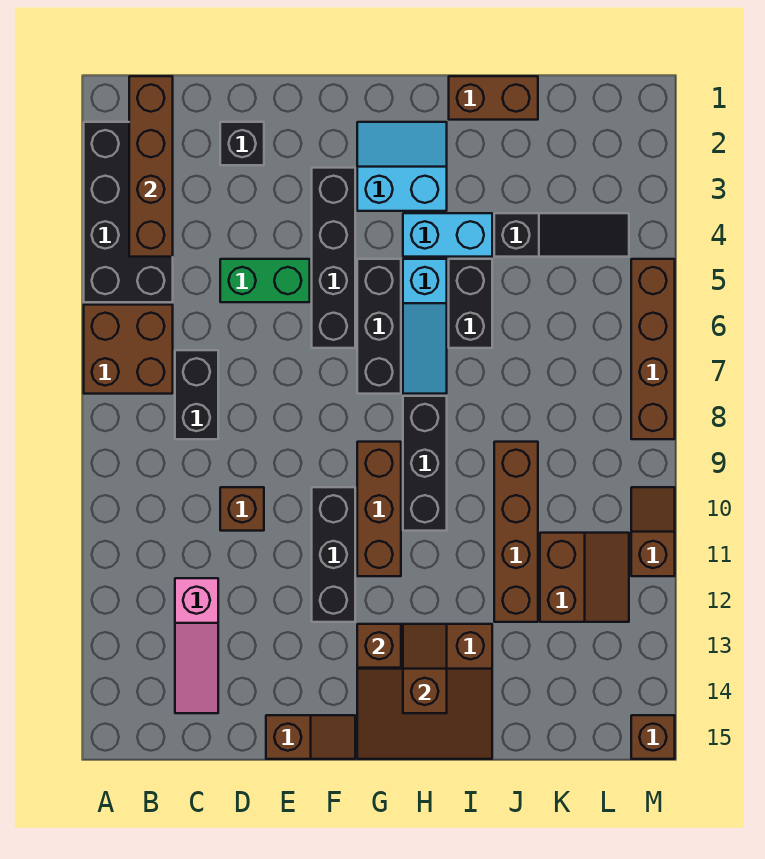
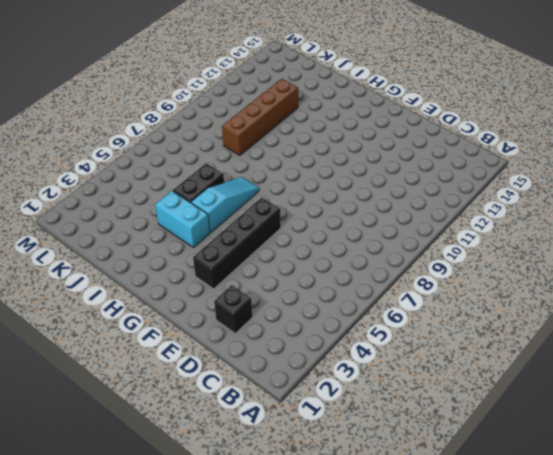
none -> black brick A2:B5 level 1
none -> brown brick A6:B7 level 1
none -> black brick C7:C8 level 1

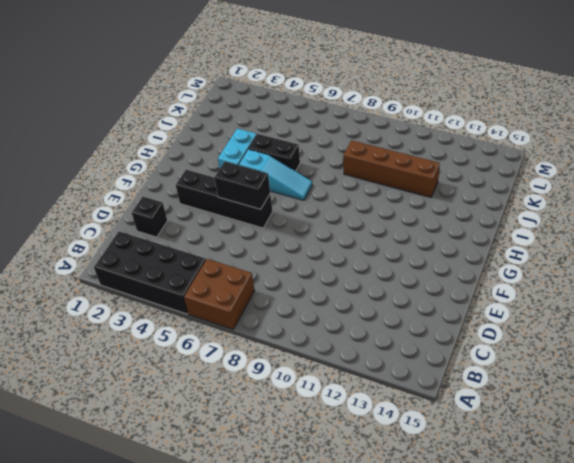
black brick F5:F6 level 2 -> black brick C7:C8 level 1
none -> pink slope C12:C14 level 1 top 12
none -> green brick D5:E5 level 1
none -> brown brick D10 level 1

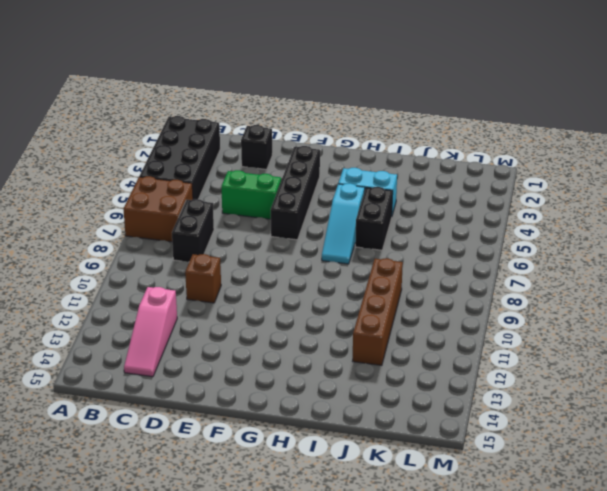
none -> brown slope E15:F15 level 1 top E
none -> black brick F10:F12 level 1
none -> cyan slope G2:H3 level 1 top 3

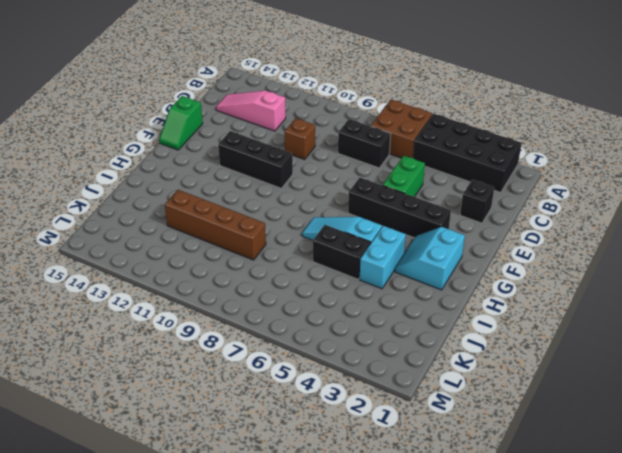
green slope E15:F15 level 1 top E -> brown slope E15:F15 level 1 top E
cyan slope G2:H3 level 1 top 2 -> cyan slope G2:H3 level 1 top 3
none -> black brick G5:G7 level 1
none -> brown brick G9:G11 level 1
none -> brown slope G13:I15 level 1 top 13

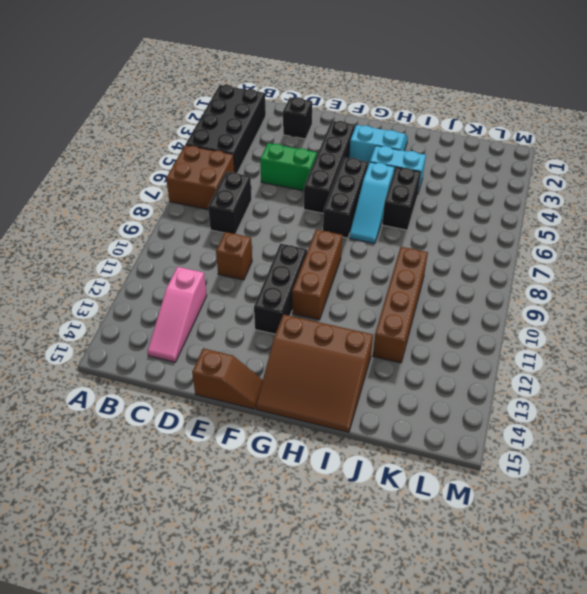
none -> black brick H8:H10 level 1
none -> brown brick I1:J1 level 1
none -> black slope J4:L4 level 1 top J

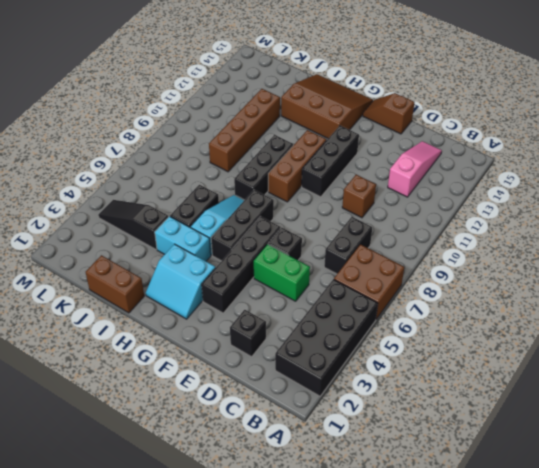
black brick E6 level 1 -> none
none -> brown slope K11:L12 level 1 top K
none -> brown brick M5:M8 level 1
none -> brown slope M10:M11 level 1 top 11

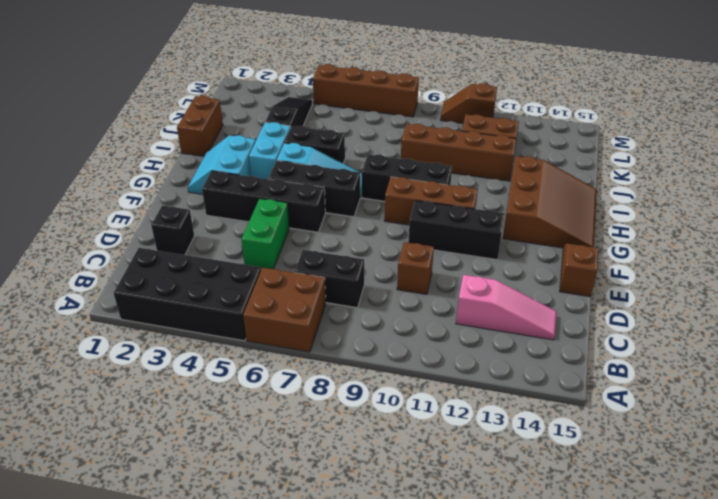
none -> brown brick M15 level 1
none -> brown brick B1:B4 level 2
none -> brown brick G13 level 2

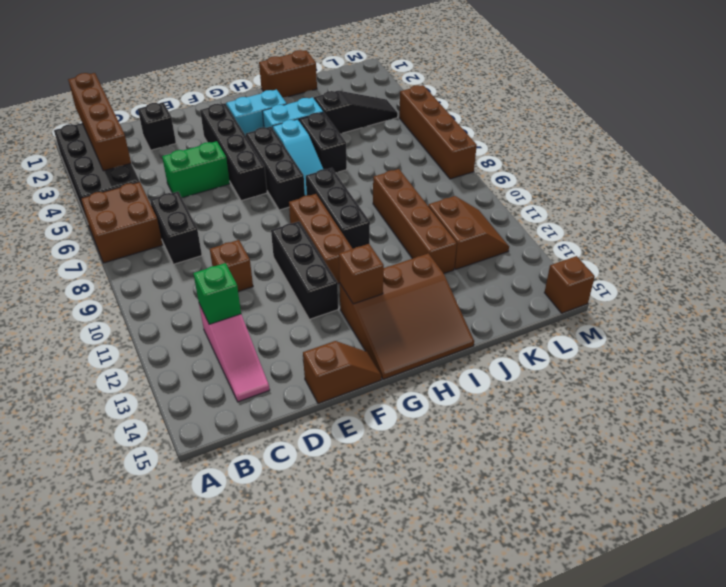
green brick C12 level 2 -> none
none -> brown slope M10:M11 level 1 top 11
none -> brown slope H13:H14 level 2 top 14

